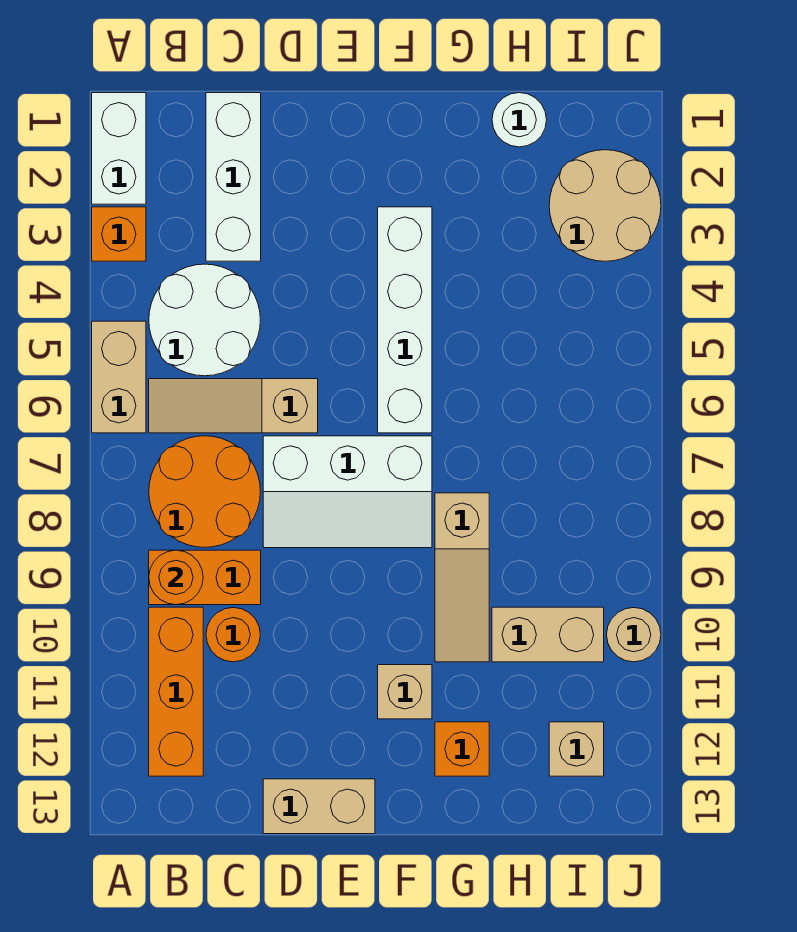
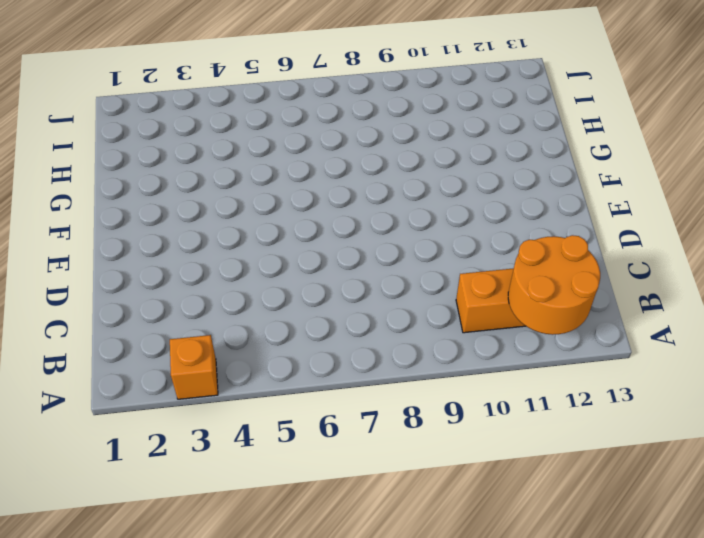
orange round brick A11:B12 level 2 -> orange round brick B7:C8 level 1
none -> white brick A1:A2 level 1
none -> tan brick A5:A6 level 1
none -> white round brick B4:C5 level 1

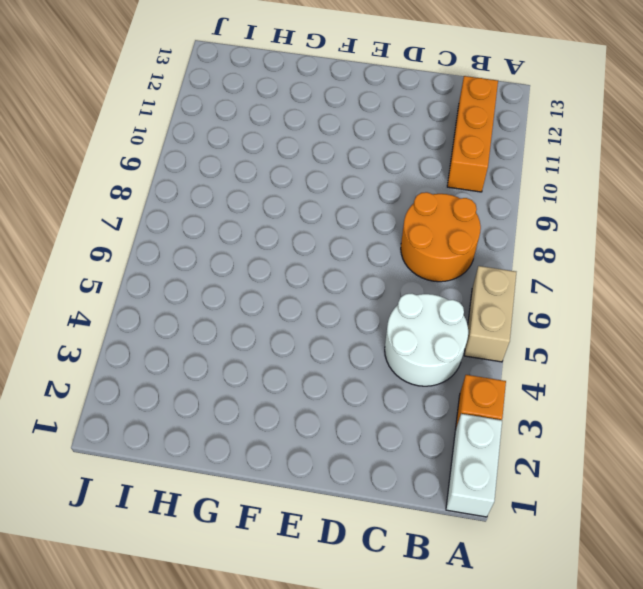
none -> tan slope B6:D6 level 1 top D
none -> orange brick B9:C9 level 1
none -> white brick C1:C3 level 1

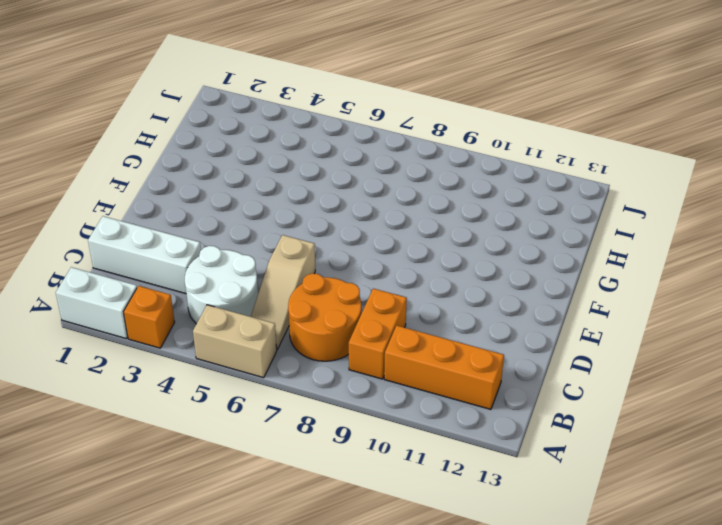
none -> orange round brick C10 level 1
none -> white slope D7:F8 level 1 top 7
none -> tan brick D13:E13 level 1

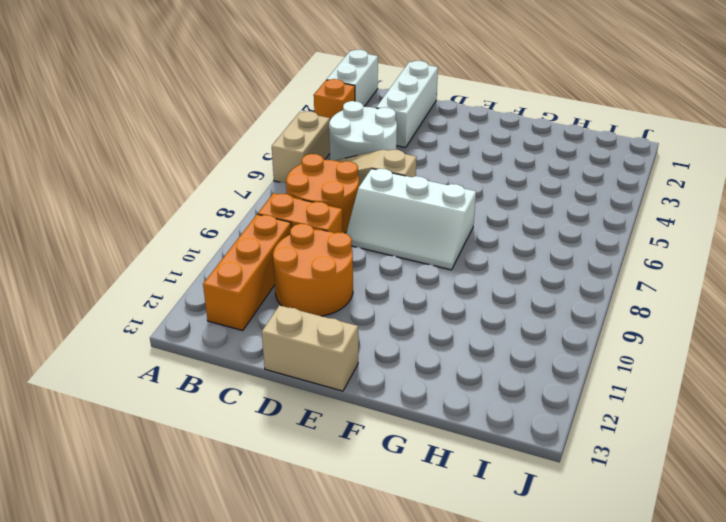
orange round brick C10:D11 level 1 -> orange round brick C10 level 1
none -> white brick F3:F6 level 1
none -> tan brick F11 level 1
none -> tan slope G8:G10 level 1 top 8

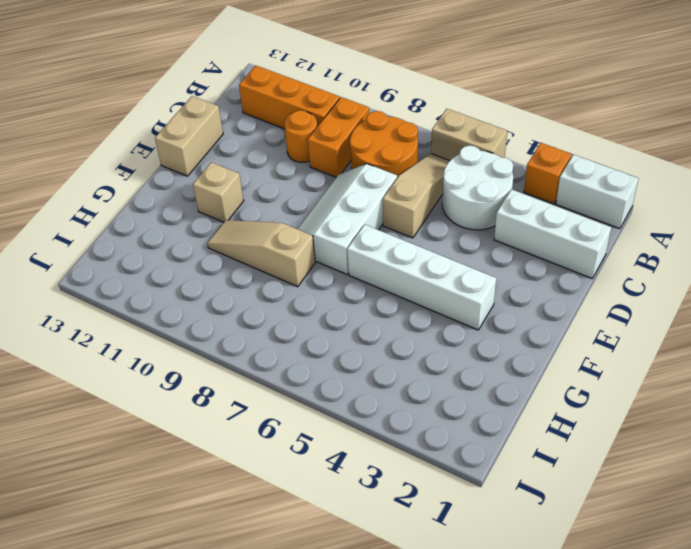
none -> orange brick G12 level 1
none -> white round brick H1 level 1
none -> tan brick H10:I10 level 1

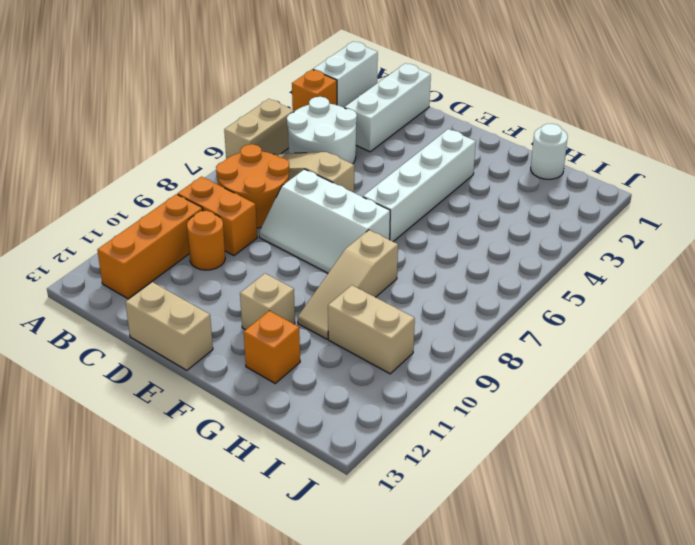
none -> tan round brick I2:J3 level 1
none -> tan brick I12 level 1
none -> tan round brick J10 level 1

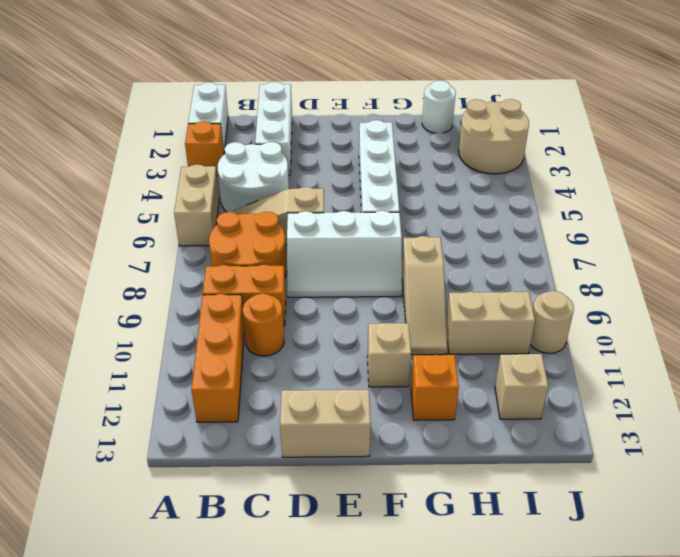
none -> orange round brick B9 level 2

